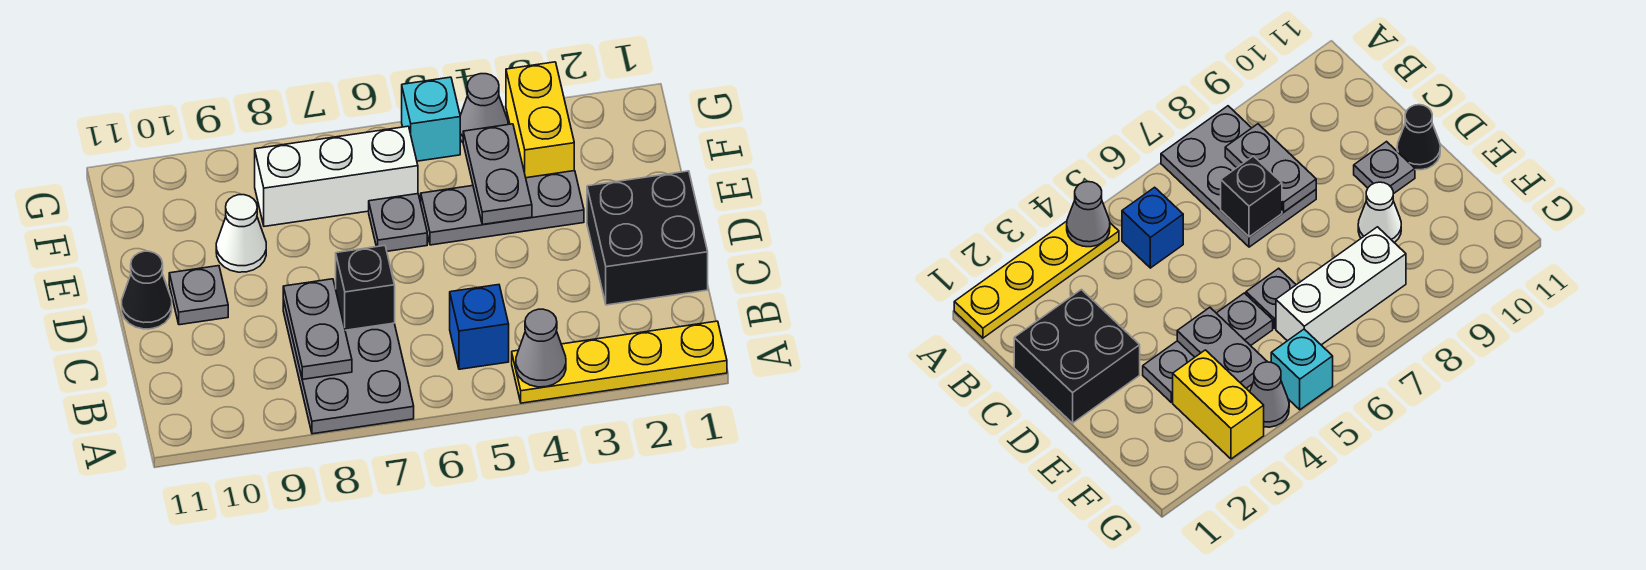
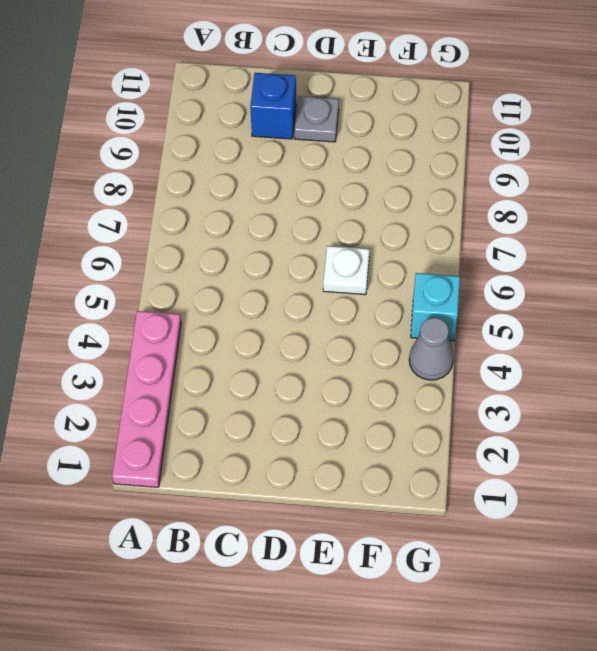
pink plate A1:A4 level 1 -> yellow plate A1:A4 level 1
blue brick C10 level 1 -> blue brick B5 level 1
white plate E6 level 1 -> grey plate E6 level 1
none -> grey plate A7:C8 level 1
none -> black brick C1:D2 level 1
none -> black cone D11 level 1

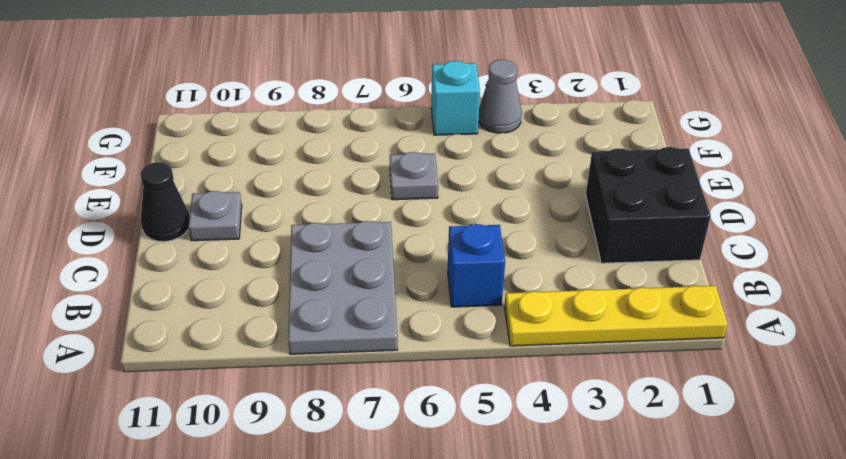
none -> grey plate E3:E5 level 1
none -> white cone E9 level 1
none -> yellow brick F3:G3 level 1

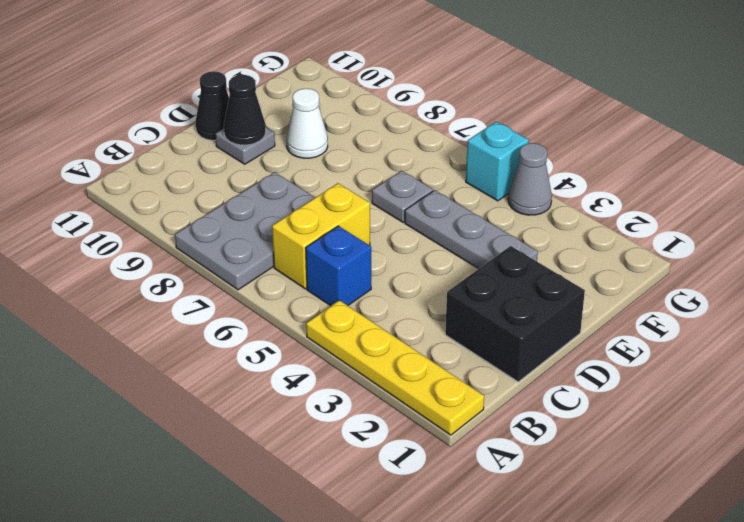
yellow brick B6:C6 level 1 -> yellow brick F3:G3 level 1
black cone D10 level 2 -> none
none -> white brick F6:F8 level 1
none -> grey cone A4 level 2
none -> grey plate B8:C8 level 2

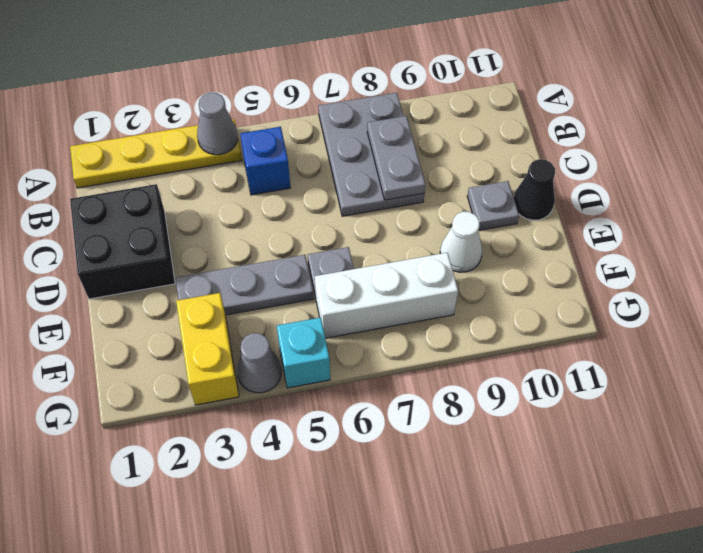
none -> black brick C7 level 2
none -> grey plate E4:F4 level 2

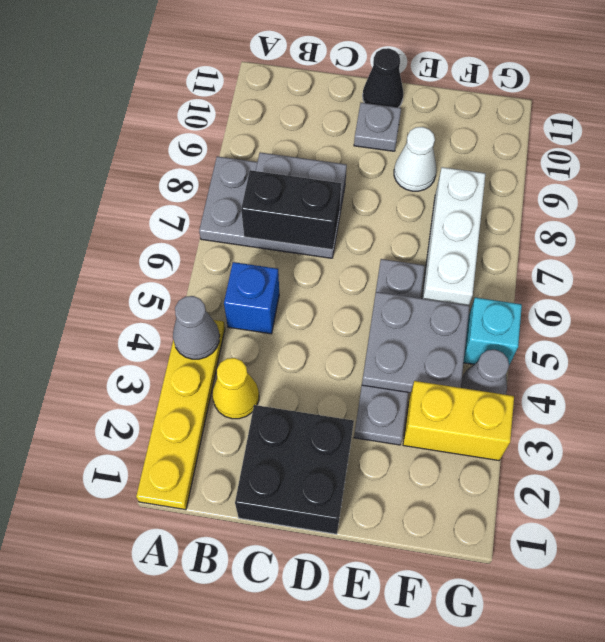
yellow cone B3 level 1 -> none
black brick B7:C7 level 2 -> black brick C7 level 2
grey plate E4:F5 level 2 -> grey plate E4:F4 level 2

